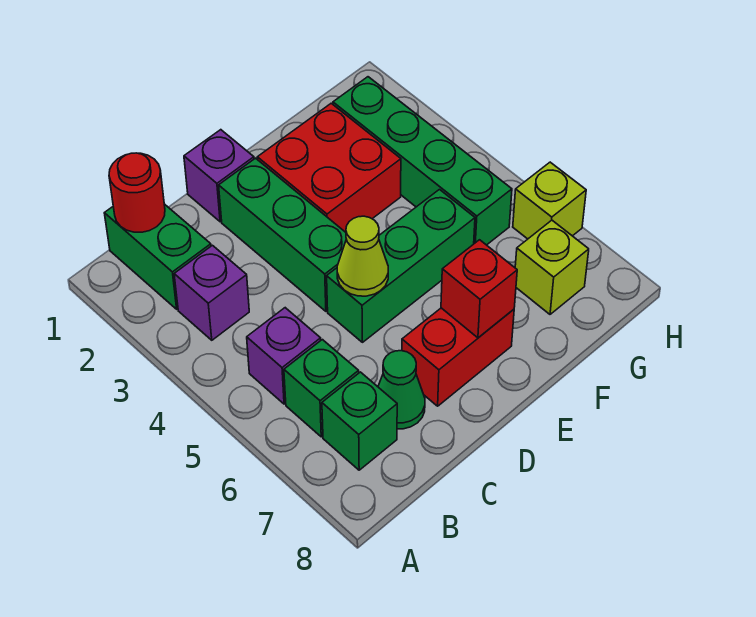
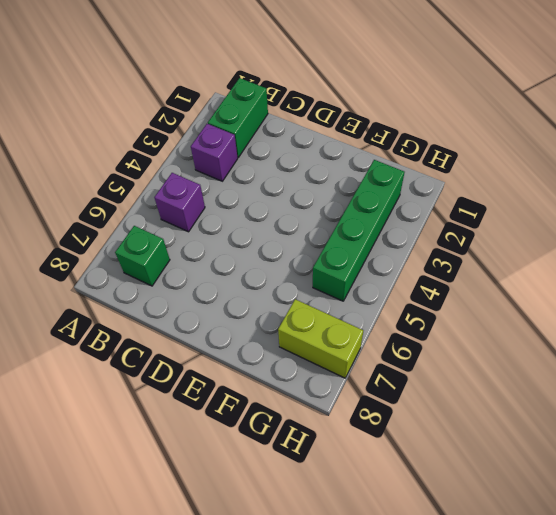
lime brick G7:H7 level 1 -> lime brick G7 level 1
none -> green brick B6 level 1
none -> green cone C7 level 1
none -> purple brick D1 level 1

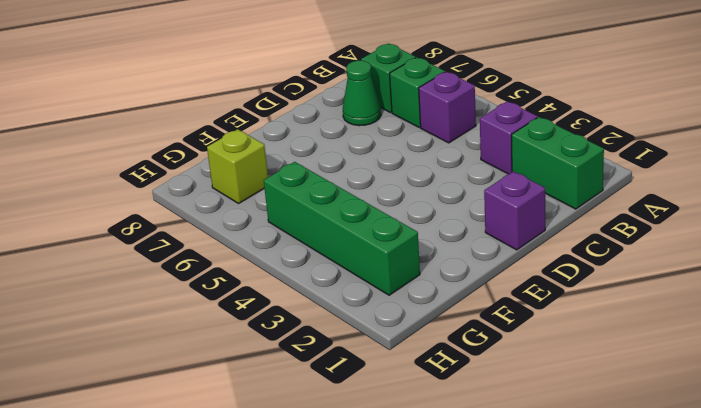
none -> green brick D2:D4 level 1
none -> green brick D5:F5 level 1
none -> red brick D7:E7 level 1

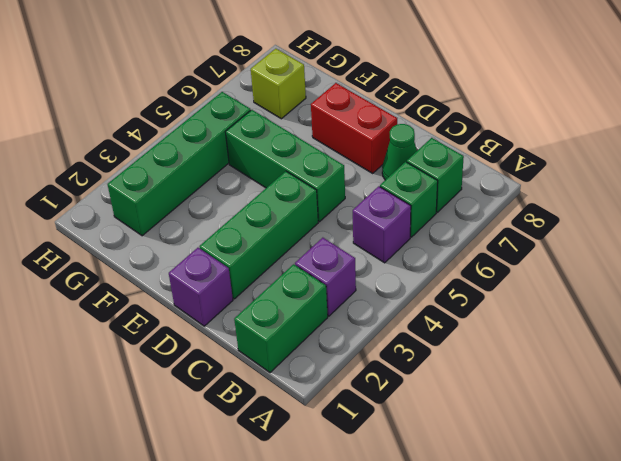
none -> red brick E2:F3 level 1
none -> lime brick H6 level 1
none -> red round brick B1 level 2

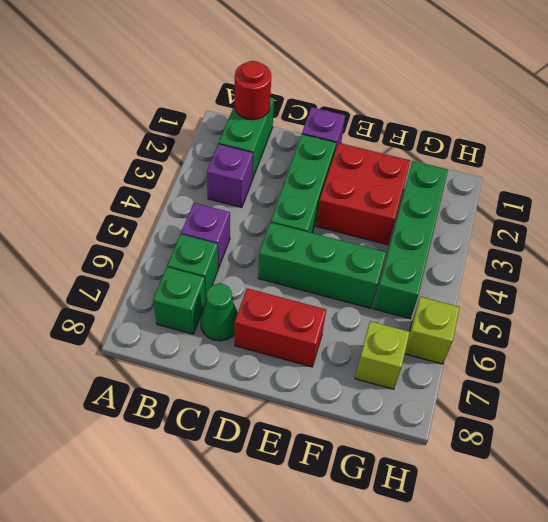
none -> lime cone D5 level 2
none -> red brick E7 level 2

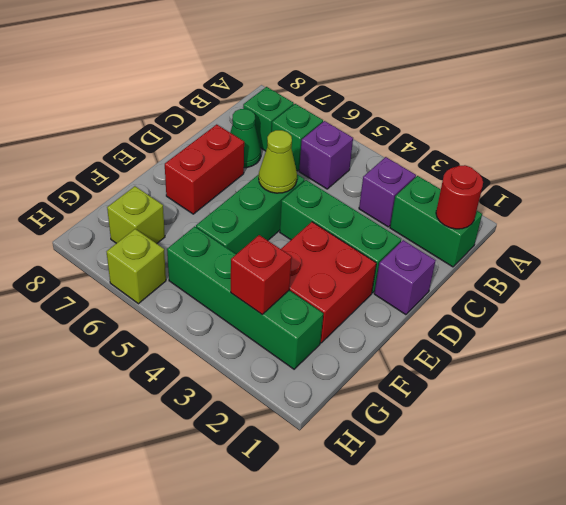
red brick G3 level 2 -> red brick E7 level 2

